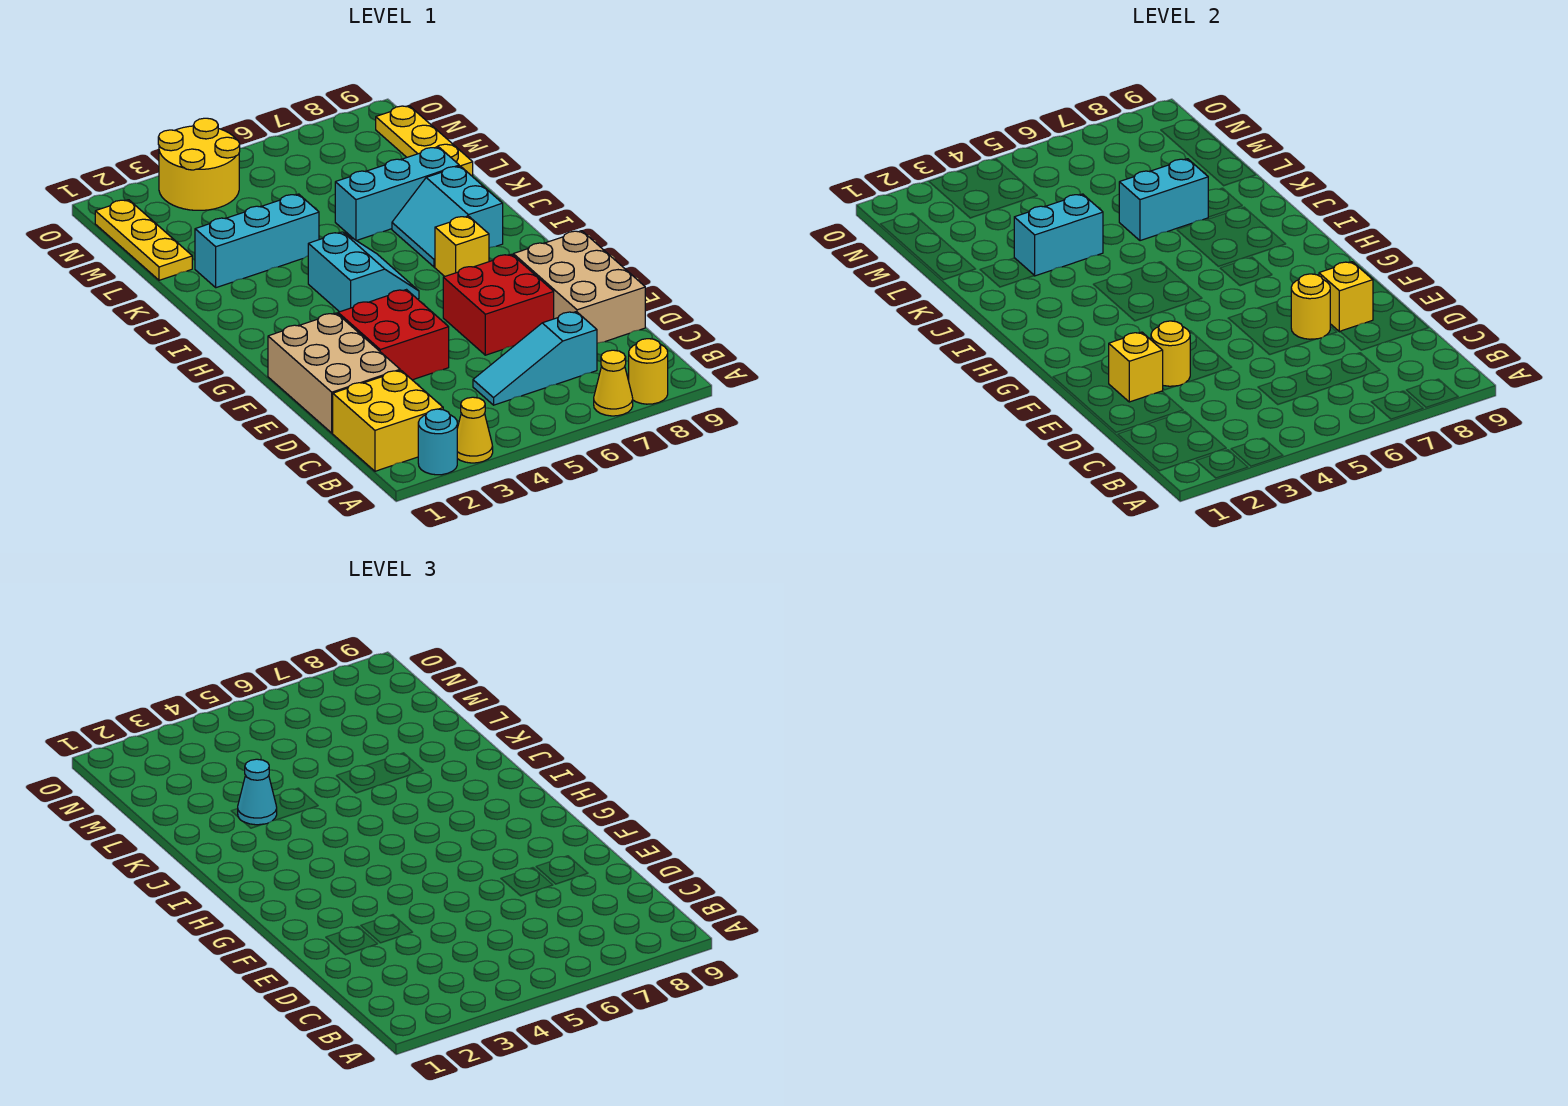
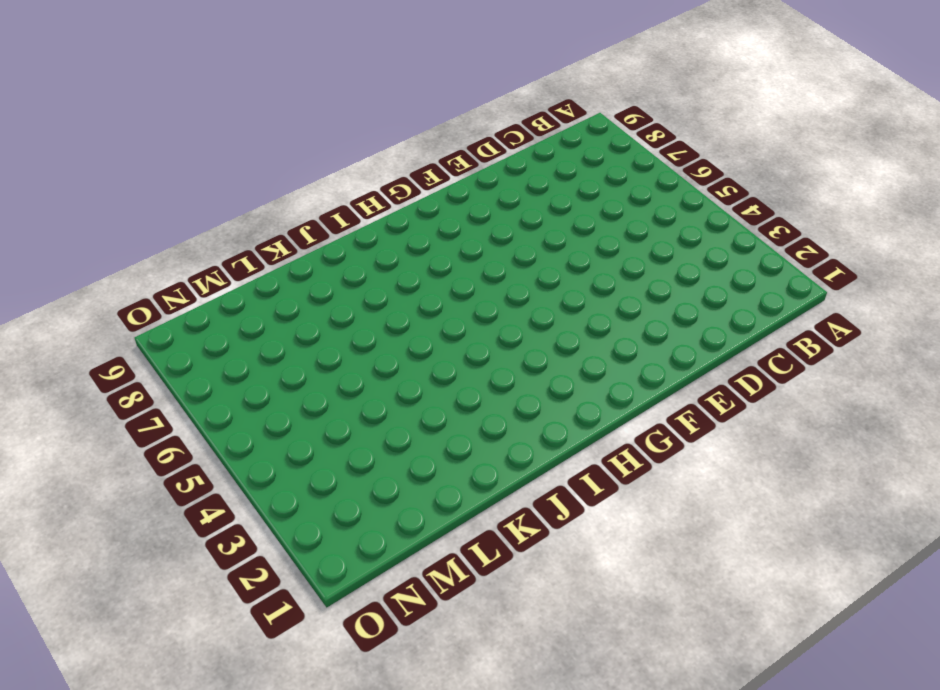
none -> cyan round brick A2 level 1
none -> yellow cone A3 level 1
none -> yellow cone A7 level 1

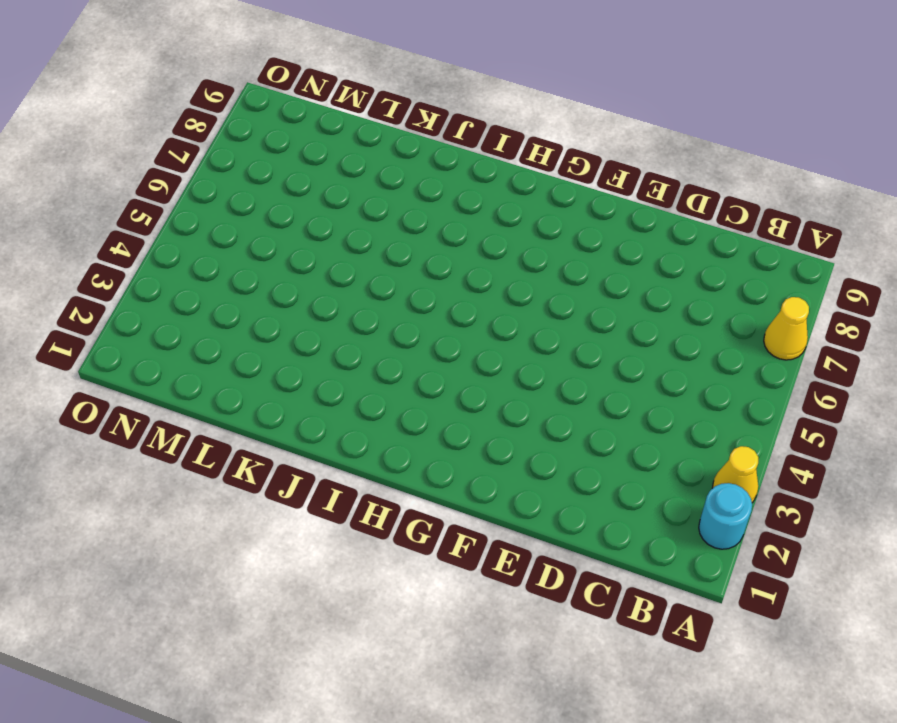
none -> yellow round brick A8 level 1
none -> yellow brick B1:C2 level 1
none -> cyan slope C5:C7 level 1 top 7

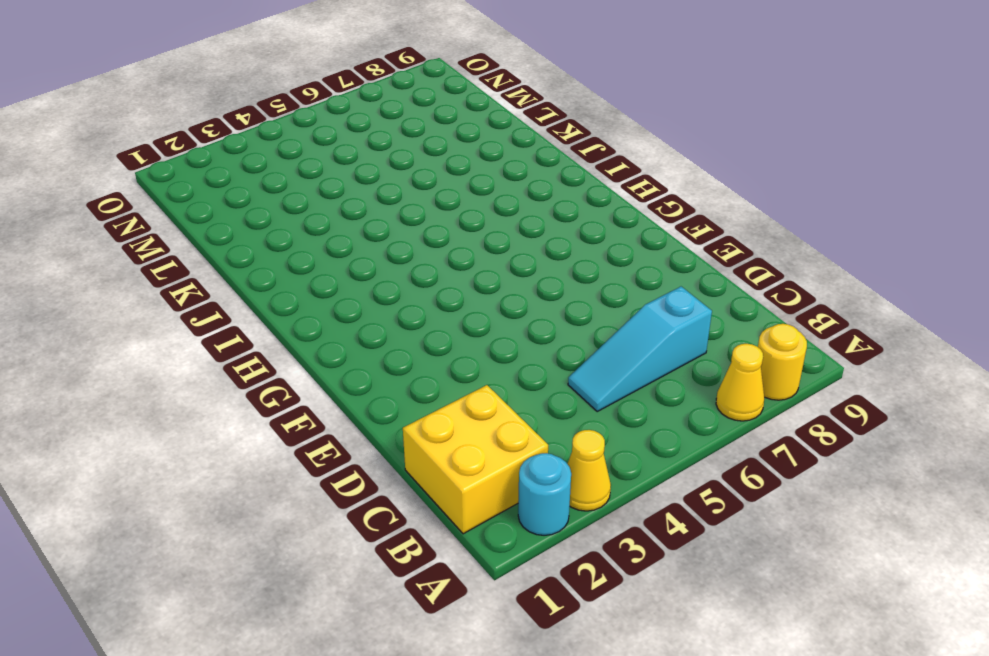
none -> tan brick D1:F2 level 1
none -> tan brick D8:F9 level 1
none -> red brick E3:F4 level 1

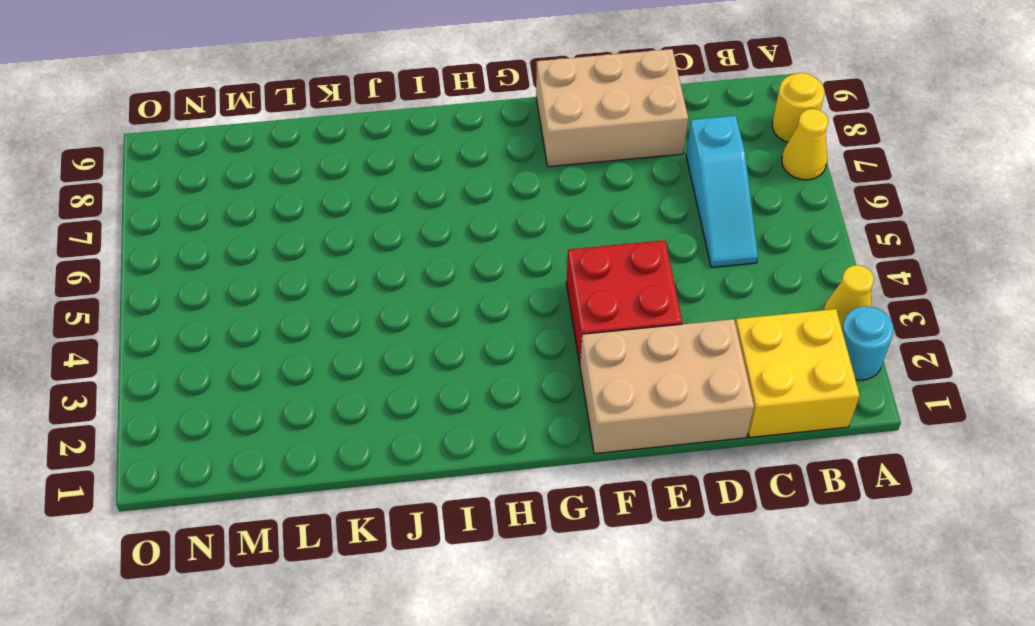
none -> red brick E6:F7 level 1
none -> cyan slope H4:I5 level 1 top 4
none -> yellow brick H7 level 1

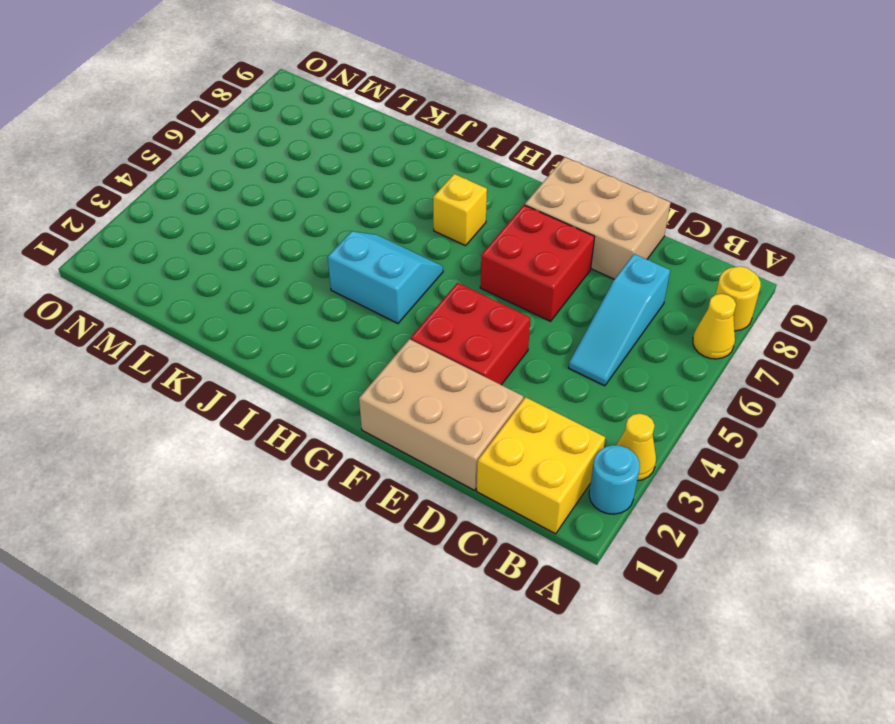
none -> cyan slope I7:J8 level 1 top 8
none -> cyan brick K2:K4 level 1
none -> cyan brick K6:K8 level 1

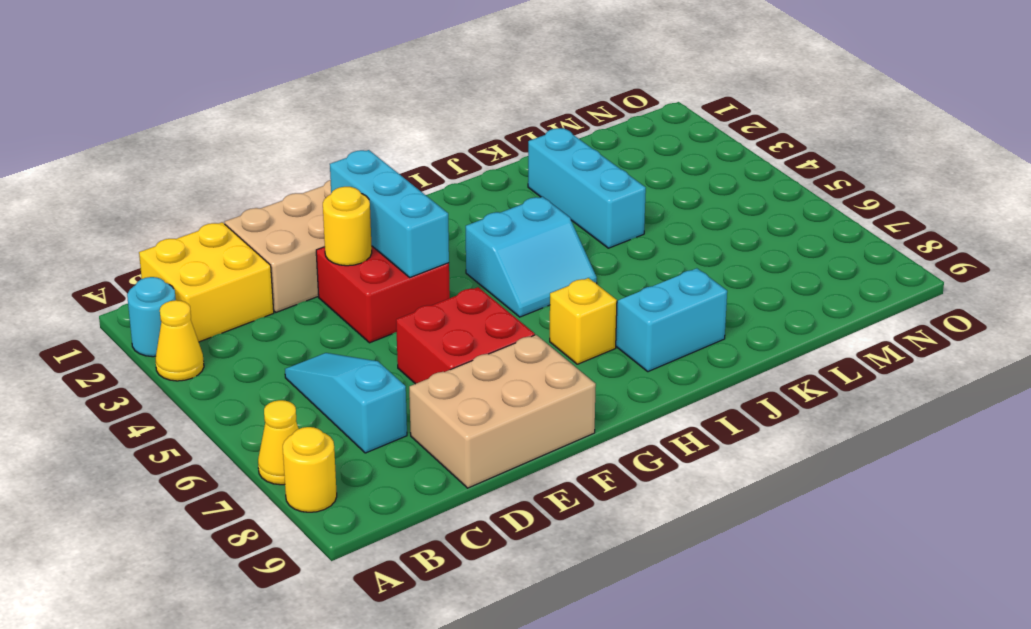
cyan brick F2:F4 level 2 -> cyan brick K6:K8 level 1
none -> yellow plate L1:N1 level 1
none -> yellow plate L9:N9 level 1
none -> yellow round brick N3:O4 level 1

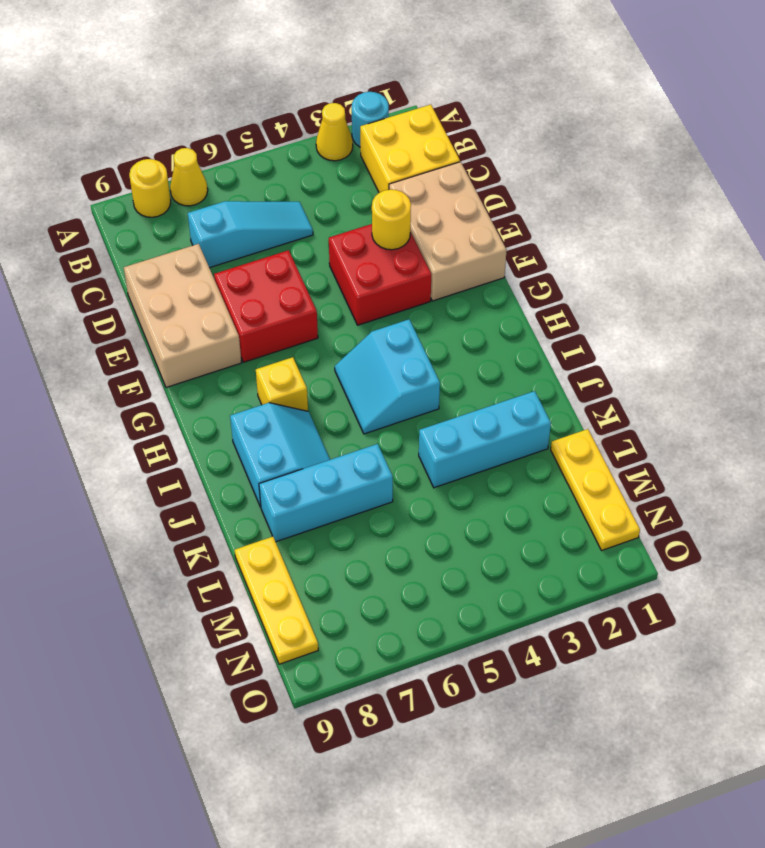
none -> yellow round brick N3:O4 level 1
none -> yellow brick E2 level 2
none -> yellow round brick E7 level 2

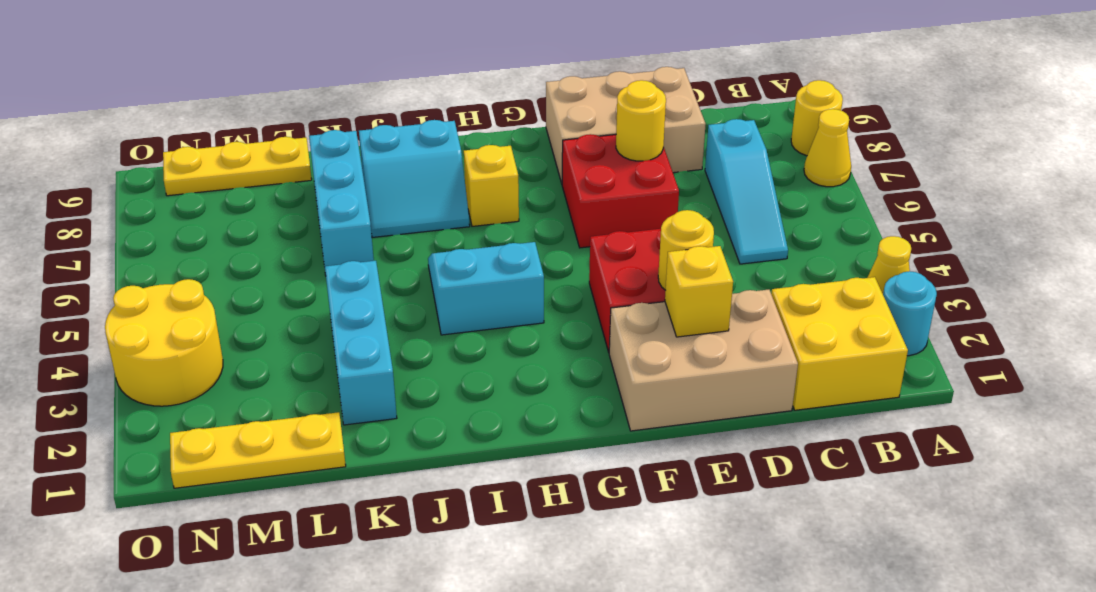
none -> yellow brick E8 level 2
none -> cyan brick K3:K4 level 2
none -> cyan brick K6:K7 level 2

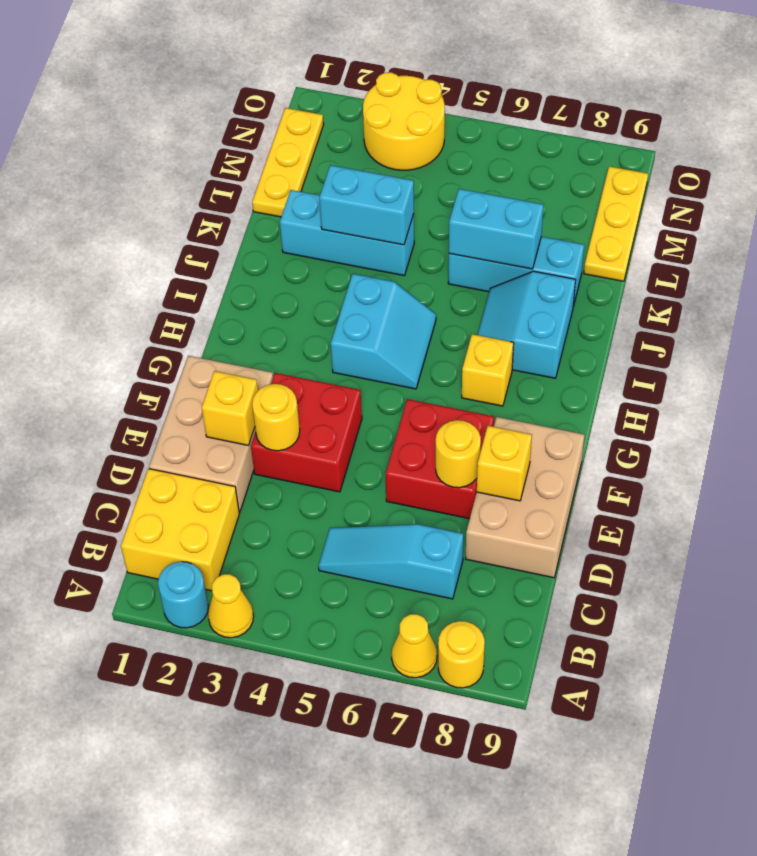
none -> cyan cone K3 level 3

